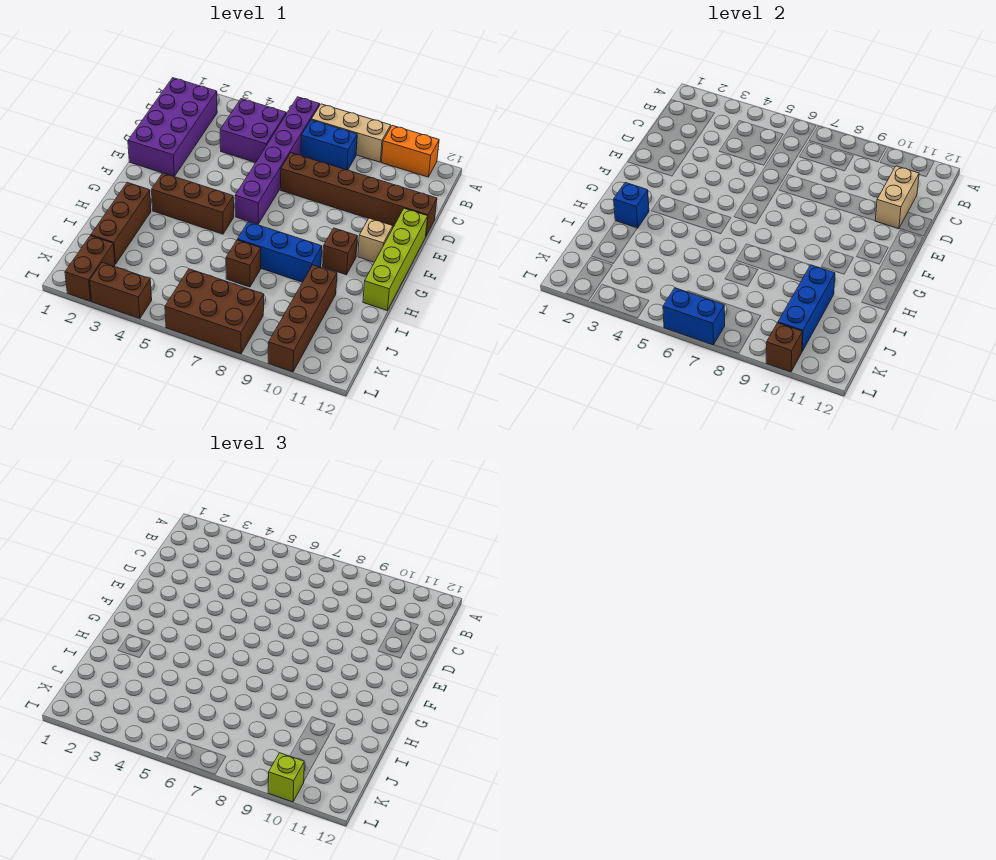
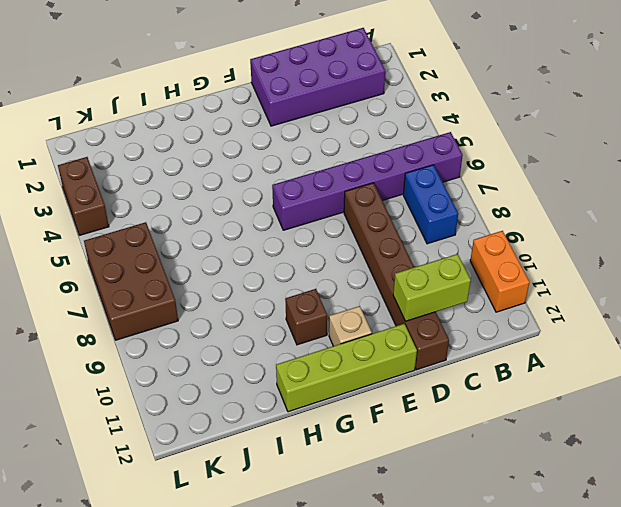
lime brick C11:D11 level 2 -> tan brick C11:D11 level 2
none -> tan brick A7:A9 level 1
none -> purple brick B4:C5 level 1
none -> brown brick G3:G5 level 1

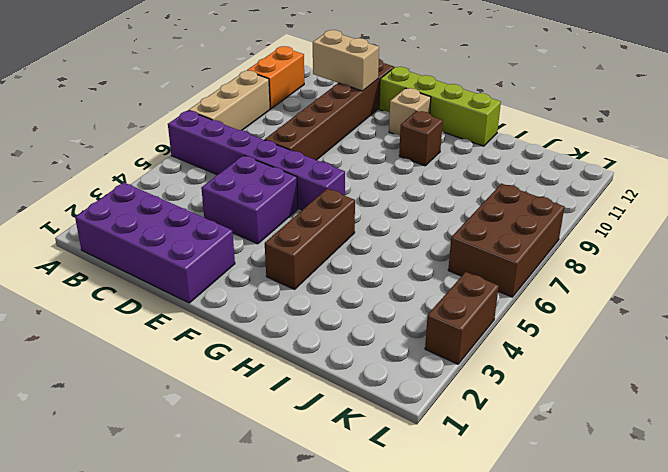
purple brick D4:E5 level 1 -> purple brick B4:C5 level 1
none -> blue brick B7:B8 level 1
none -> brown brick H2:J2 level 1
none -> blue brick H7:H9 level 1

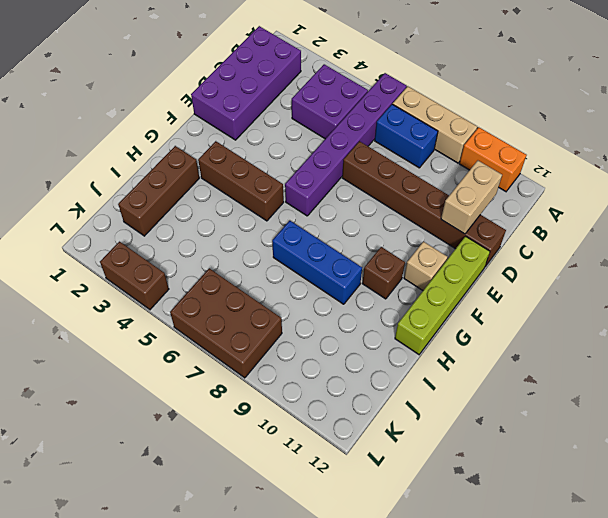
none -> brown brick I7 level 1
none -> brown brick I10:L10 level 1
none -> brown brick K2:L2 level 1

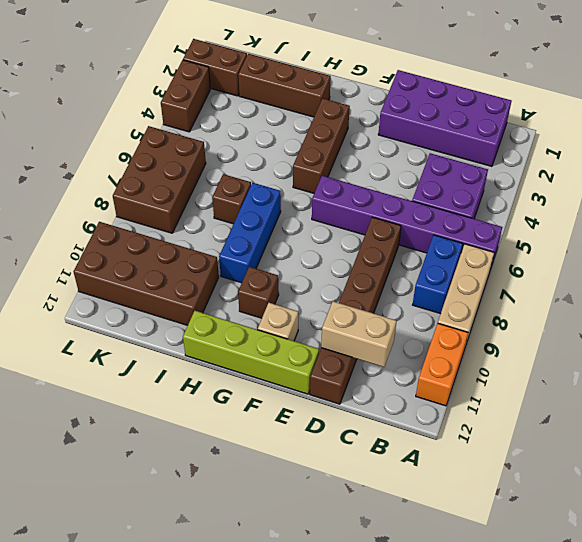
brown brick I10:L11 level 1 -> brown brick I10:L10 level 1
none -> blue brick H2 level 2
none -> blue brick I10:K10 level 2
none -> blue brick L6:L7 level 2

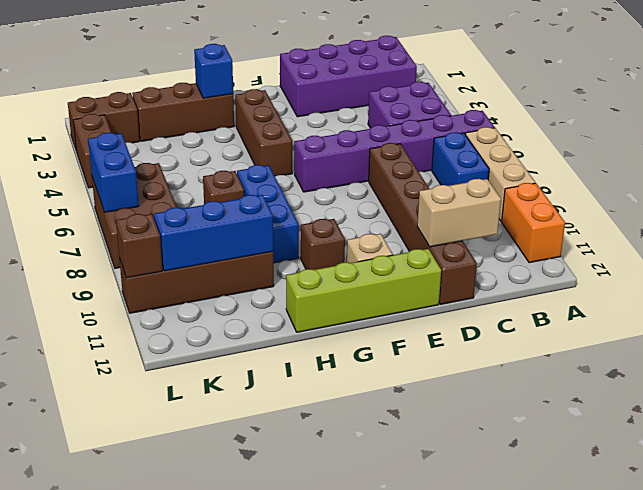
none -> lime brick L10 level 3

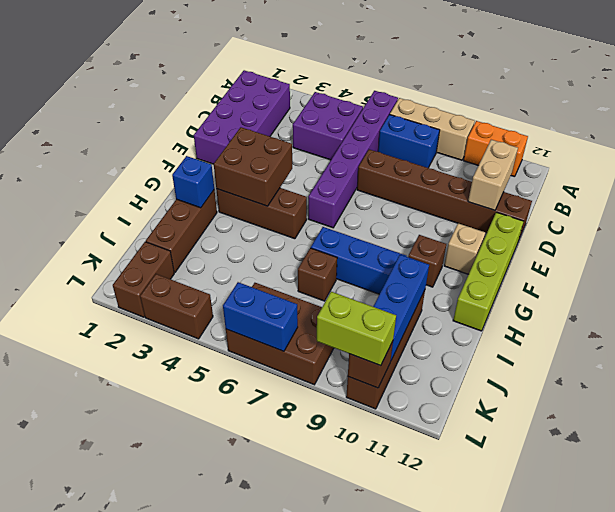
brown brick F3:G4 level 2 -> none
lime brick L9:L10 level 3 -> lime brick L10 level 3

